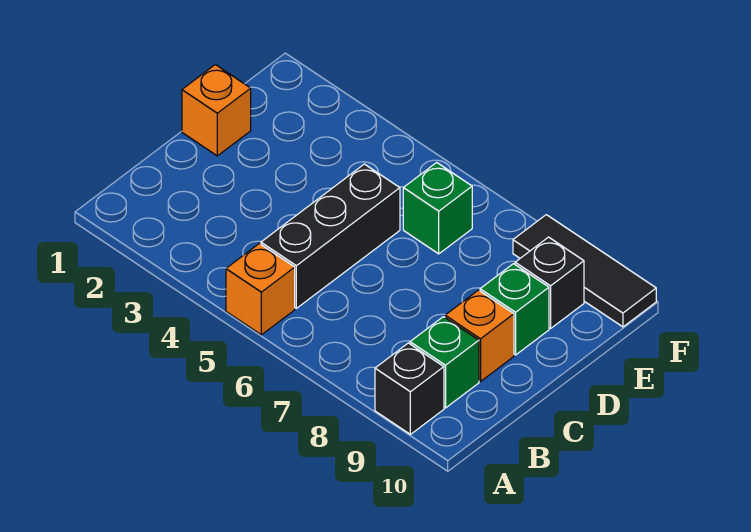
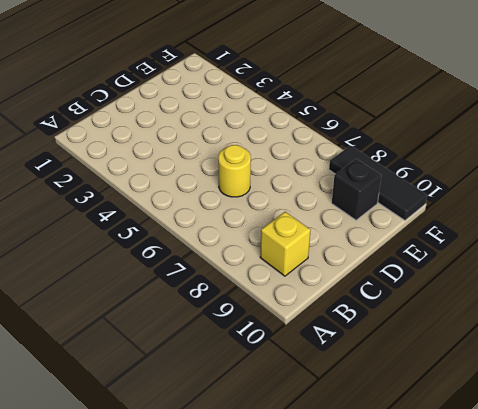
yellow brick B9 level 1 -> green brick B9 level 1
yellow round brick C6 level 1 -> none
none -> orange brick A5 level 1
none -> black brick A9 level 1

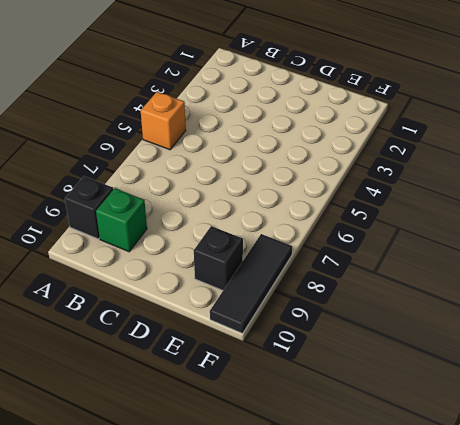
none -> black brick B5:D5 level 1
none -> orange brick C9 level 1

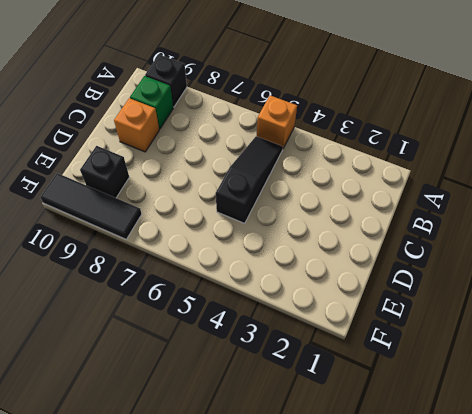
black slope B5:D5 level 1 top D -> black brick B5:D5 level 1
none -> orange brick D1 level 1
none -> green brick D9 level 1

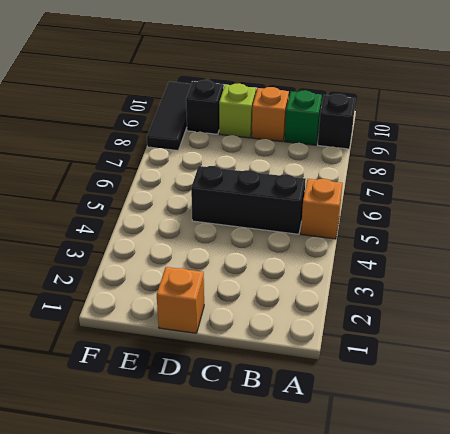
lime brick D9 level 1 -> green brick D9 level 1
none -> green brick E6 level 1

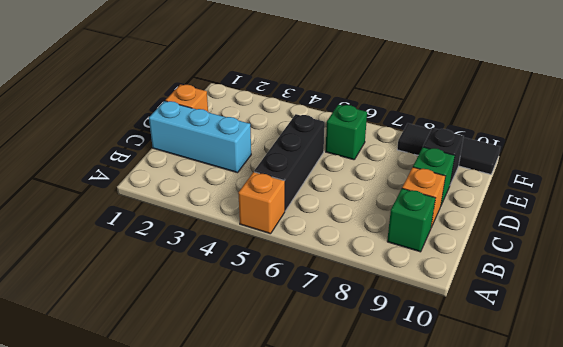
cyan brick C1:C3 level 1 -> none
none -> black brick A9 level 1

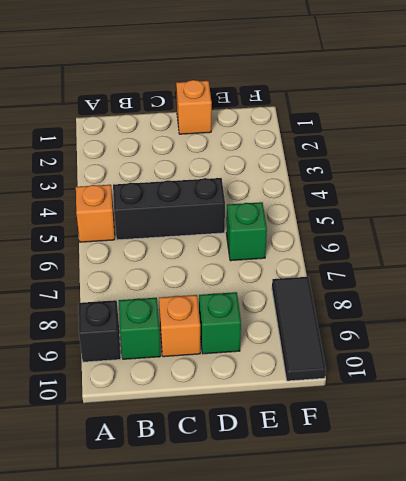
none -> black brick E9 level 1

